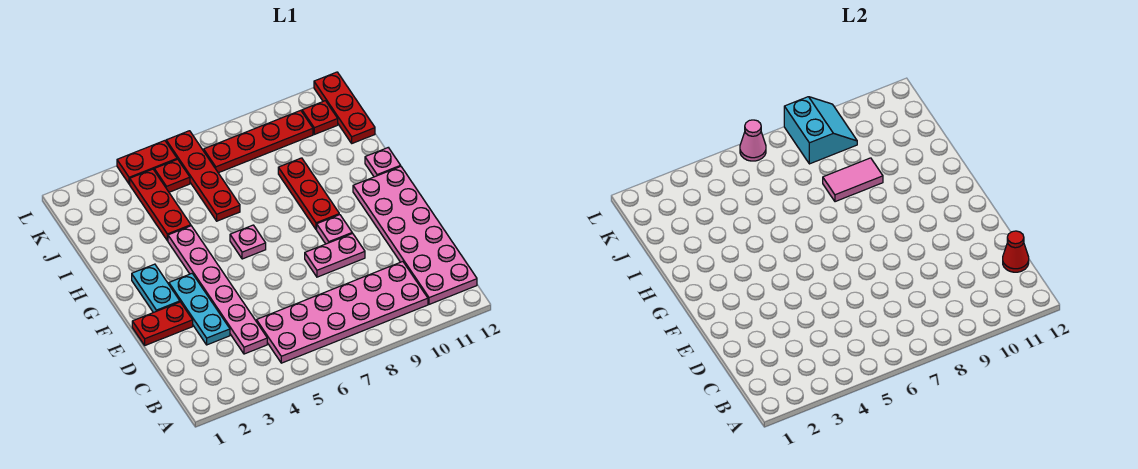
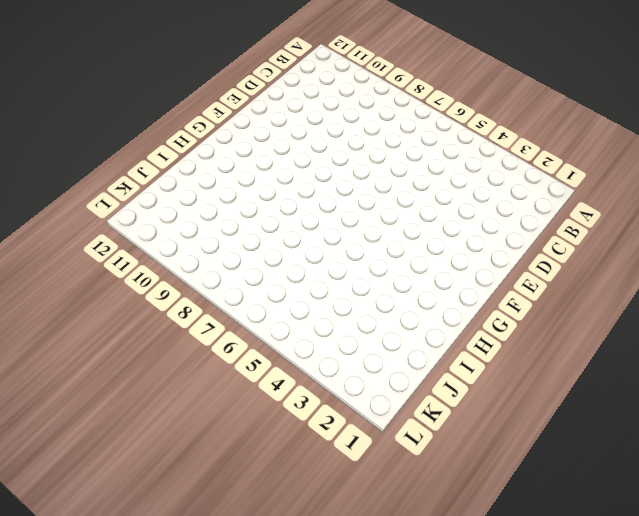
none -> pink plate B5:C10 level 1
none -> pink plate B11:G12 level 1
none -> pink plate C4:H4 level 1

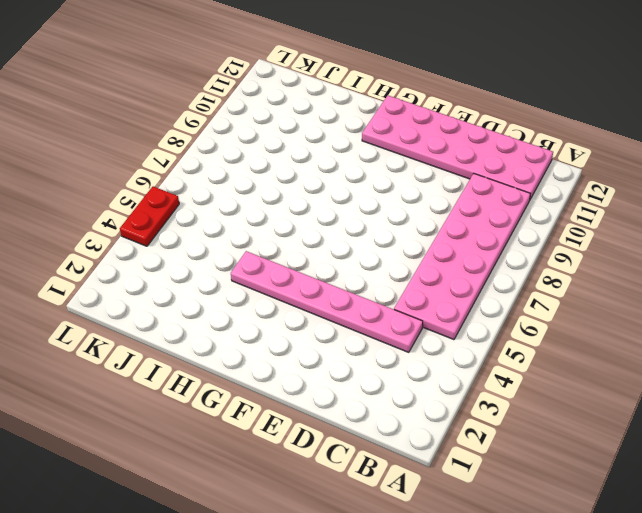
none -> cyan plate D3:F3 level 1
none -> red plate E1:E2 level 1
none -> pink plate E8:E9 level 1

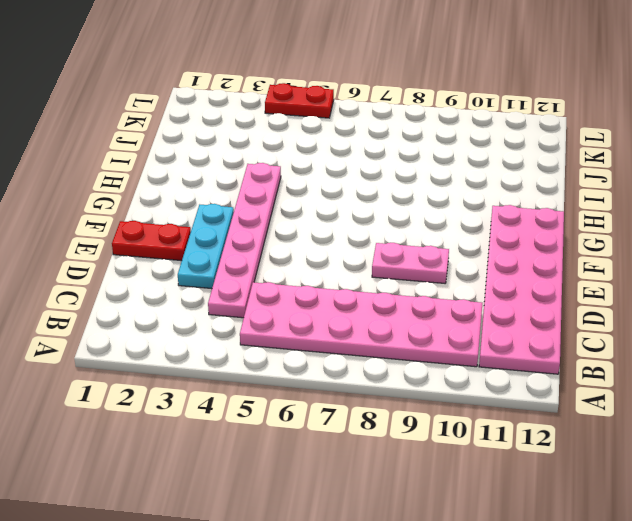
none -> cyan plate F2:G2 level 1
none -> pink plate F9 level 1
none -> pink plate G6 level 1

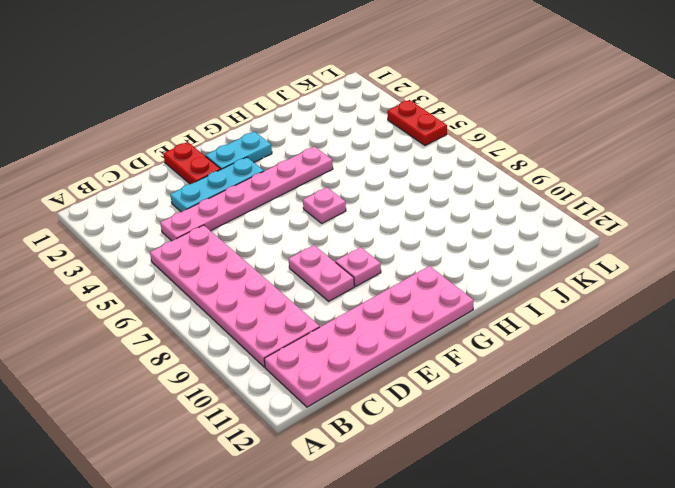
none -> red plate G9:I9 level 1
none -> pink plate H12 level 1
none -> red plate I4:K4 level 1

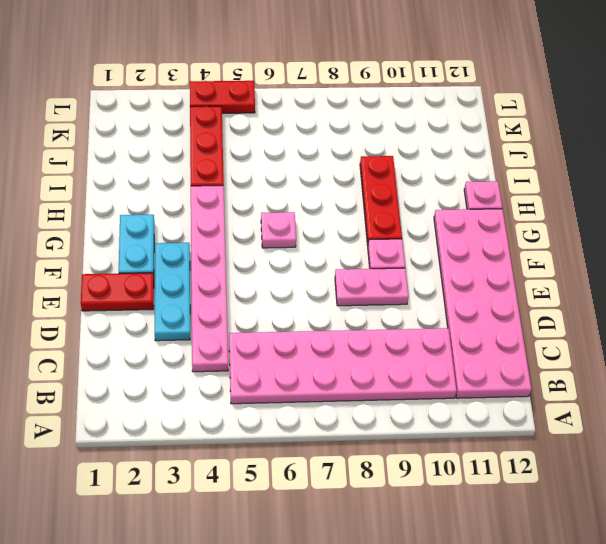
none -> red plate I6:L6 level 1
none -> red plate J12:L12 level 1
none -> red plate K5 level 1

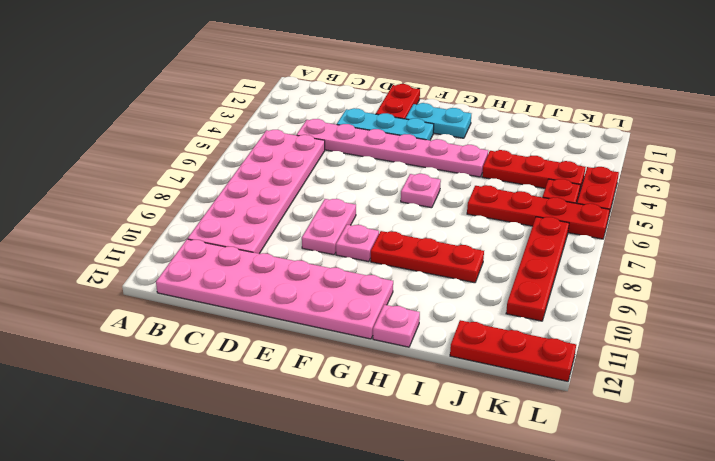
none -> red plate K11 level 1
none -> red cone C12 level 2
none -> pink tile I8:I9 level 2

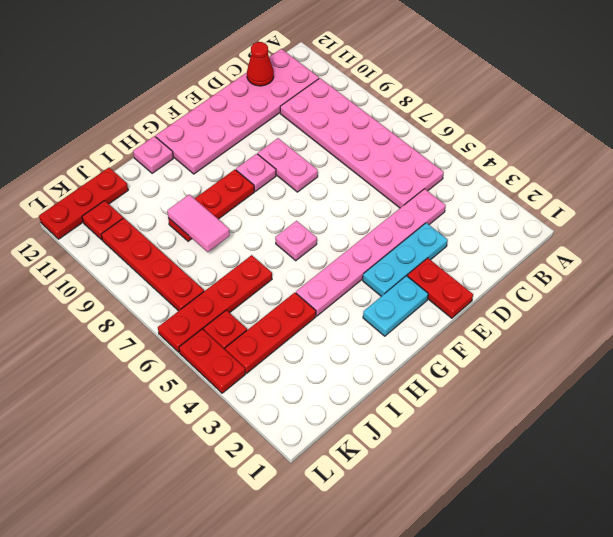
none -> cyan slope K8:L9 level 2 top 8
none -> pink cone L6 level 2

